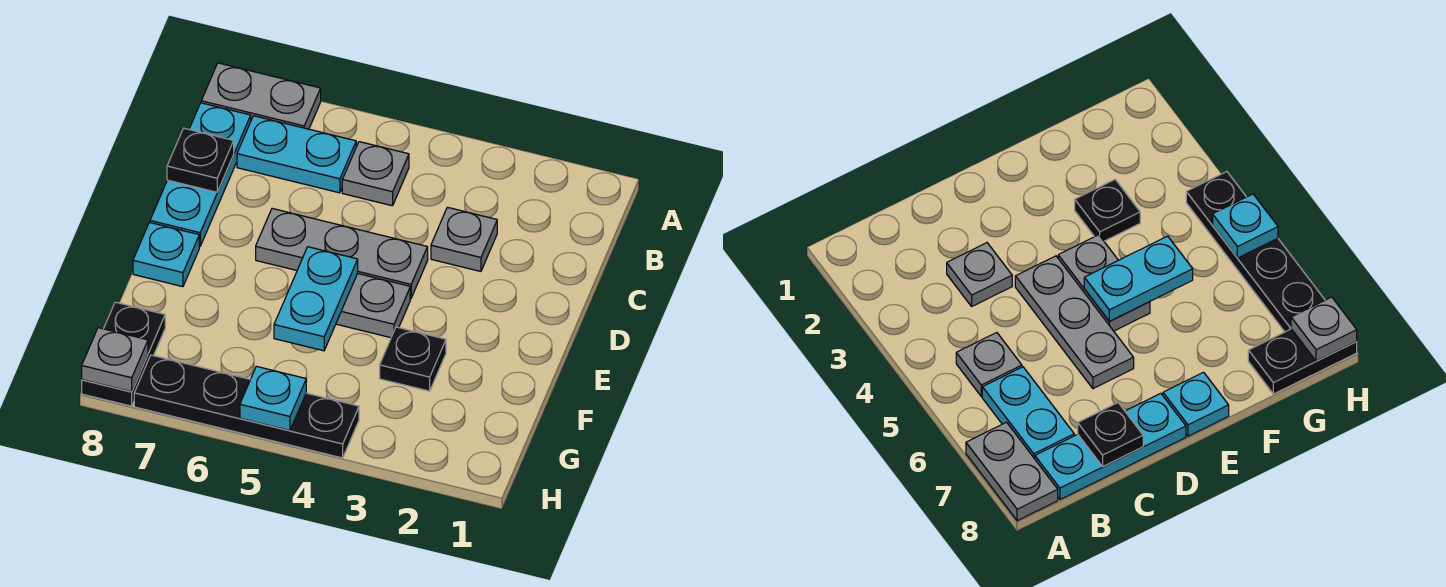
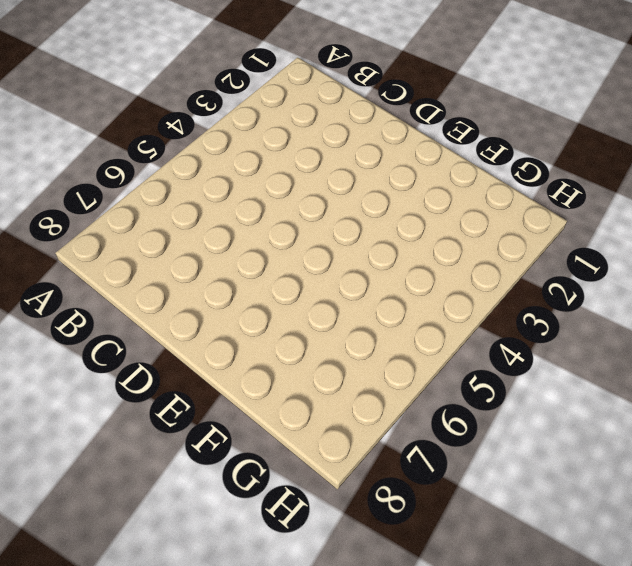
none -> grey plate A7:A8 level 1
none -> grey plate B5 level 1
none -> cyan plate B6:B7 level 1

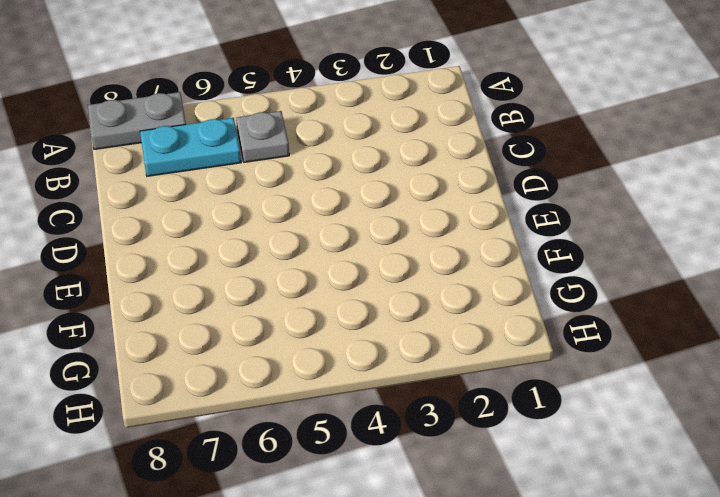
none -> cyan plate B8:D8 level 1
none -> grey plate C3 level 1
none -> grey plate D4:D6 level 1

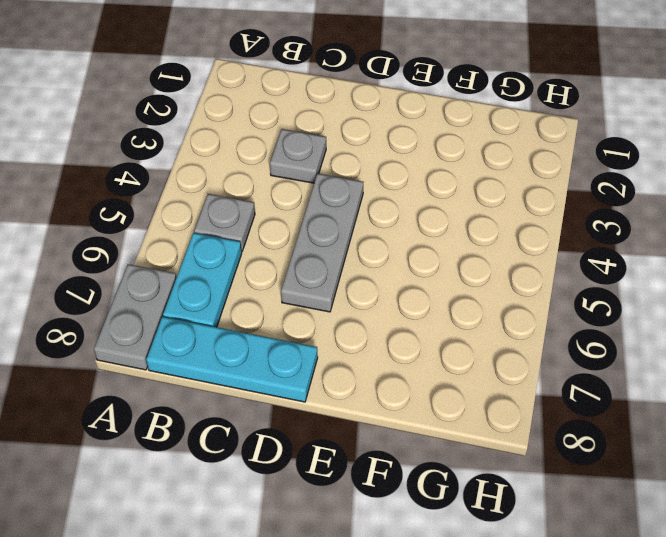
none -> grey plate E4:E5 level 1
none -> cyan plate E8 level 1
none -> black plate F3 level 1

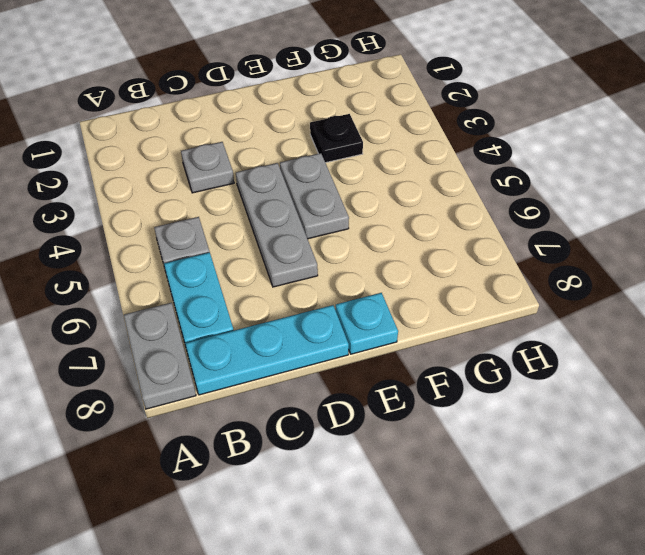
none -> black plate G8:H8 level 1
none -> black plate H4:H7 level 1
none -> black plate C8 level 2

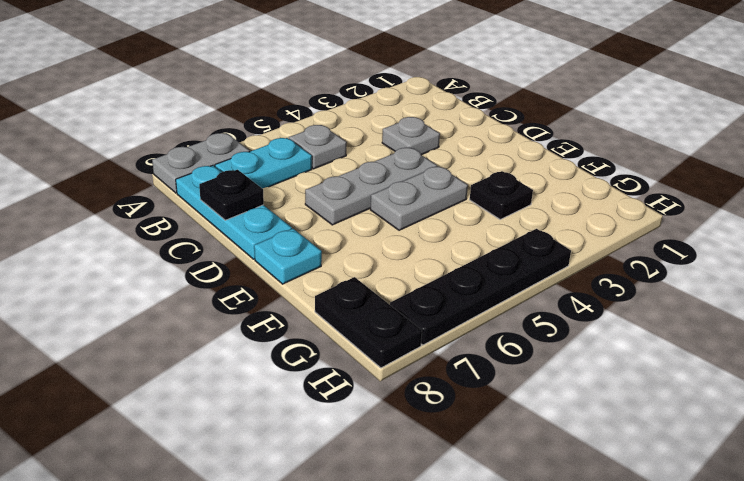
none -> cyan plate E5:F5 level 2
none -> cyan plate H5 level 2
none -> grey plate H8 level 2

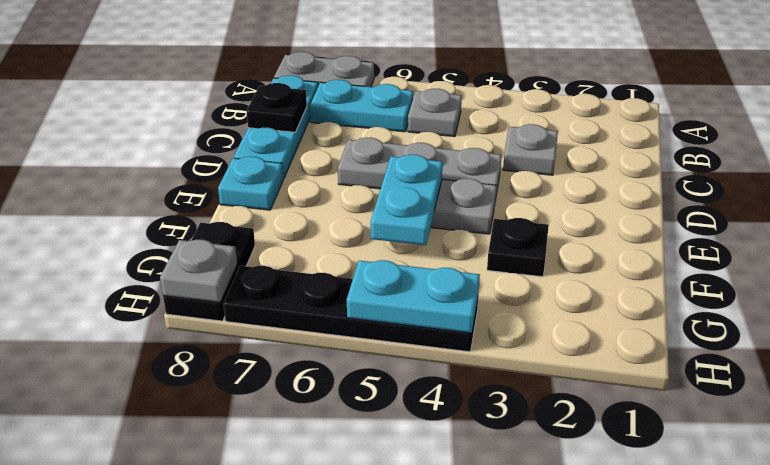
cyan plate H4:H5 level 2 -> cyan plate H5 level 2

